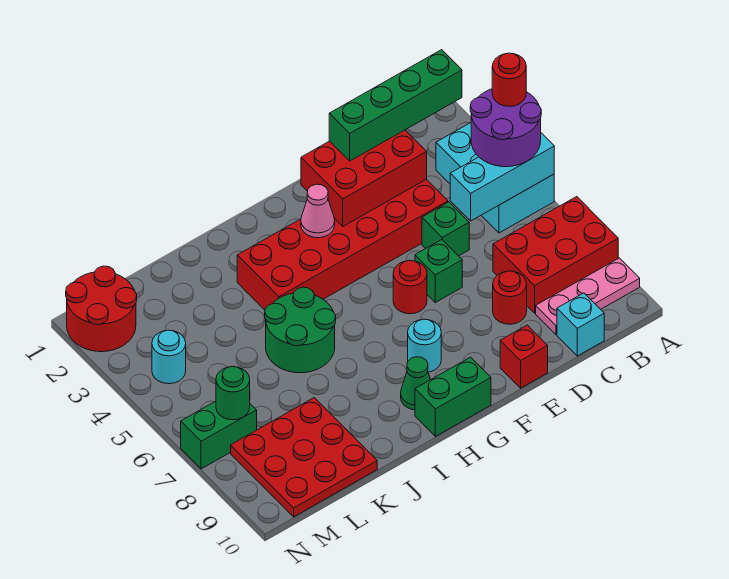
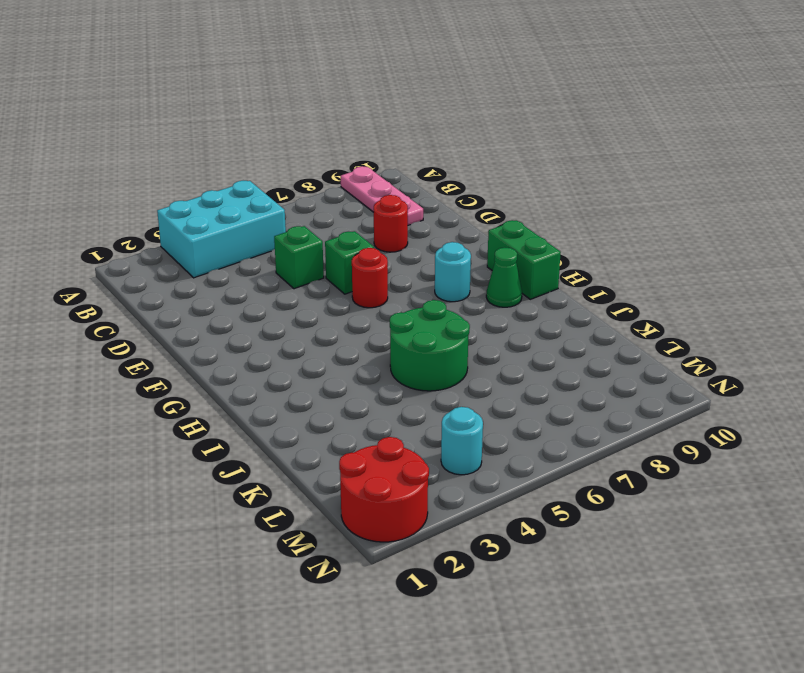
none -> red brick A7:C8 level 1
none -> cyan brick C10 level 1
none -> red brick D3:I4 level 1

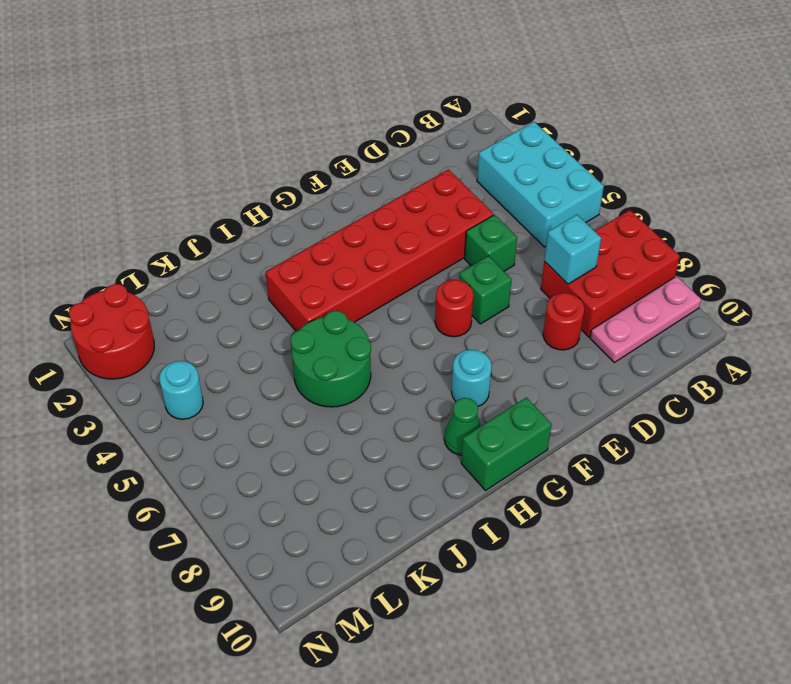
cyan brick C7 level 2 -> cyan brick C10 level 1
none -> red brick E10 level 1
none -> red plate K8:M10 level 1
none -> green brick M7:N7 level 1

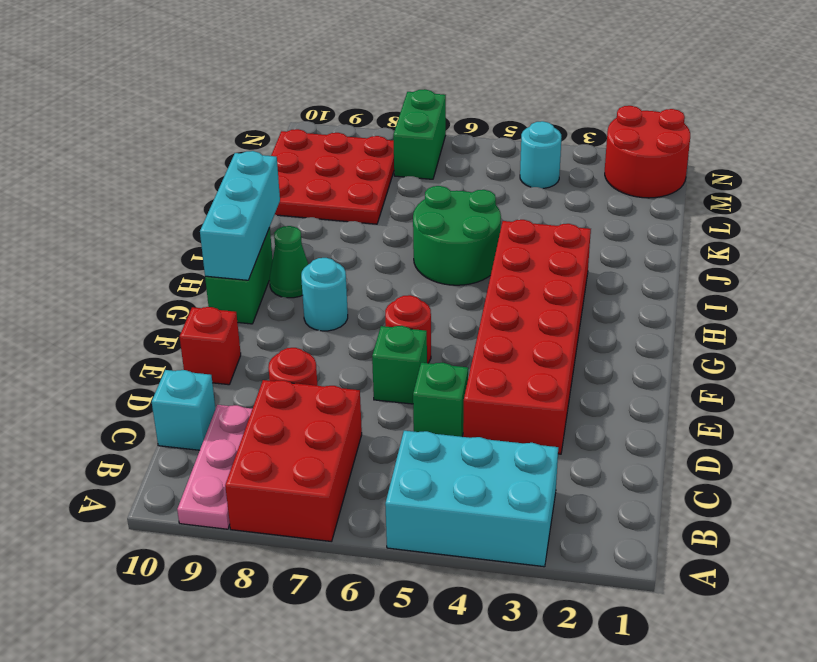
cyan brick G10:I10 level 2 -> cyan brick A5:C5 level 2
none -> red brick D2:F3 level 2
none -> pink cone G3 level 2
none -> green round brick M7 level 2

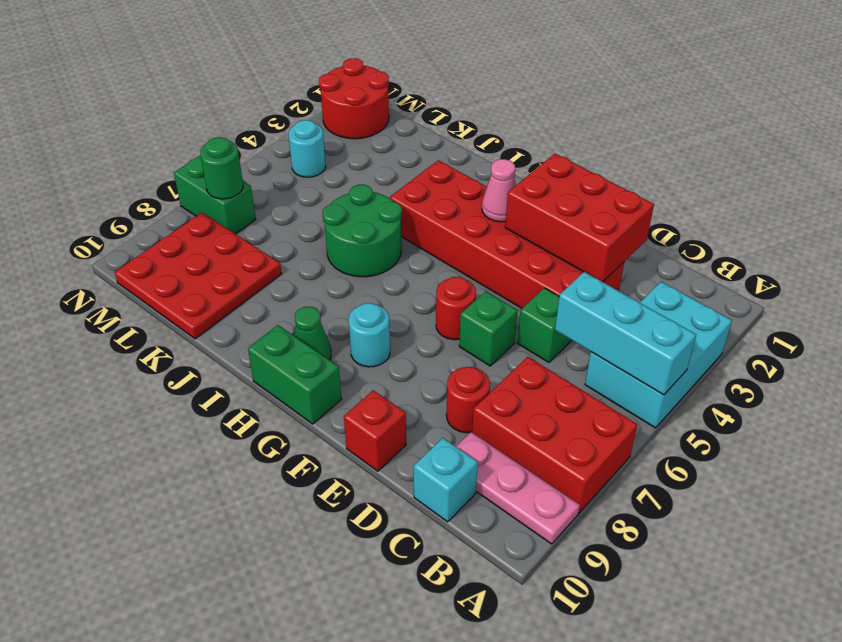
none -> purple round brick A4:B5 level 3
none -> green brick B2:E2 level 3
none -> red round brick A4 level 4

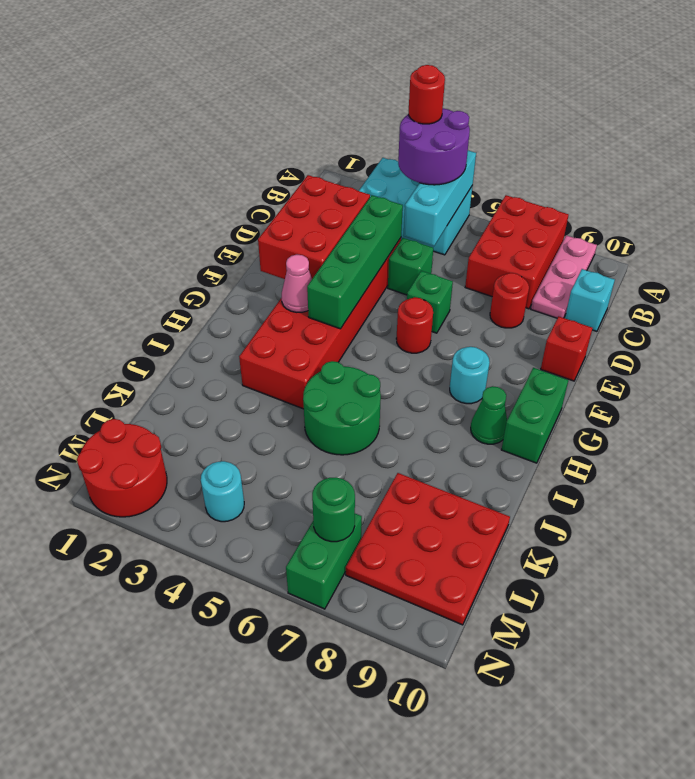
green brick D4:G4 level 2 -> green brick B2:E2 level 3

